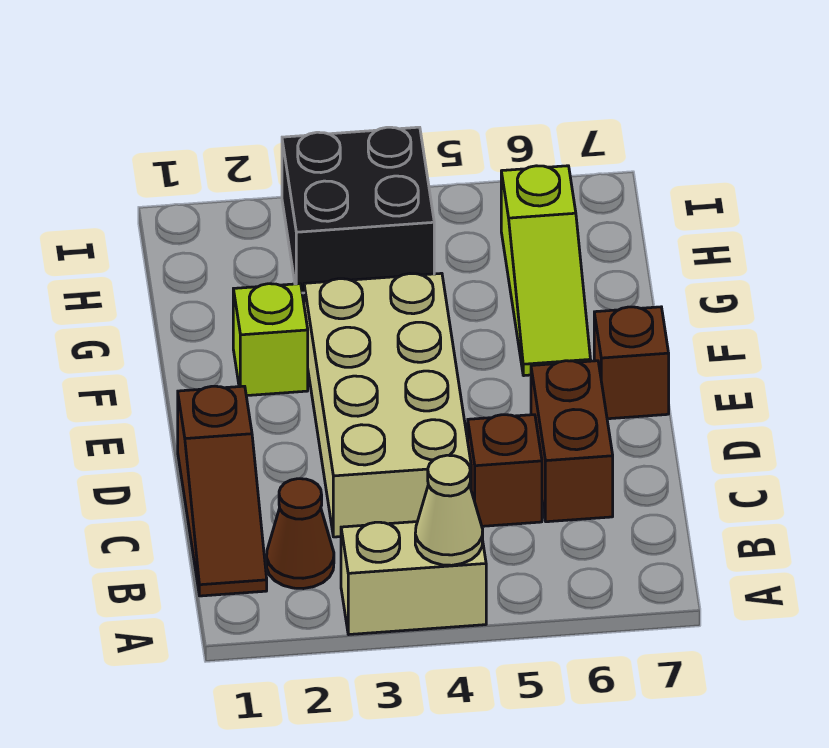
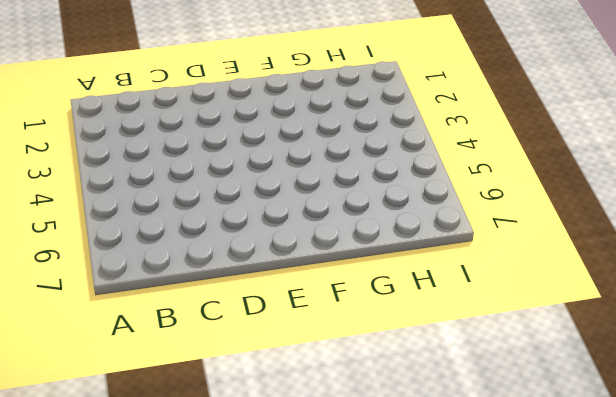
none -> tan brick A3:A4 level 1
none -> brown slope B1:D1 level 1 top D

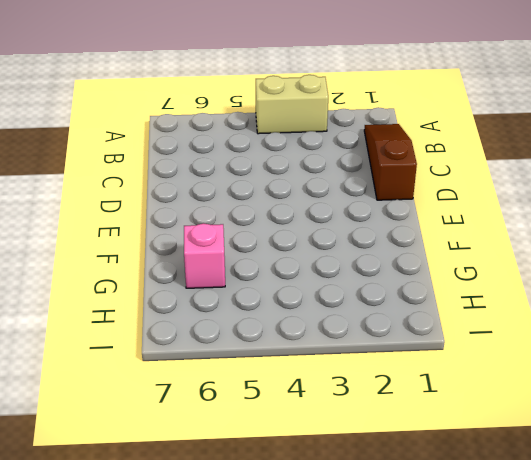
pink brick G6 level 1 -> lime slope F6:H6 level 1 top H
none -> brown cone B2 level 1
none -> tan brick C3:F4 level 1

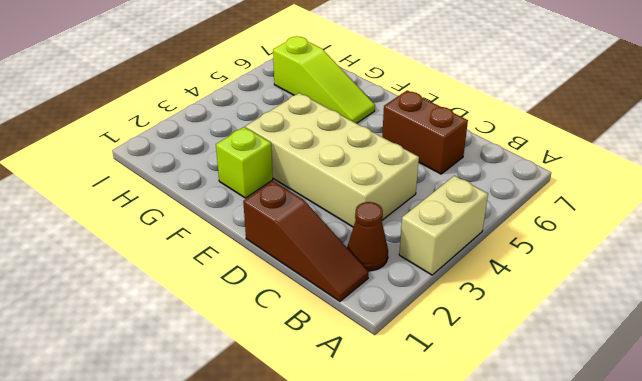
none -> brown brick C5 level 1
none -> brown brick E7 level 1

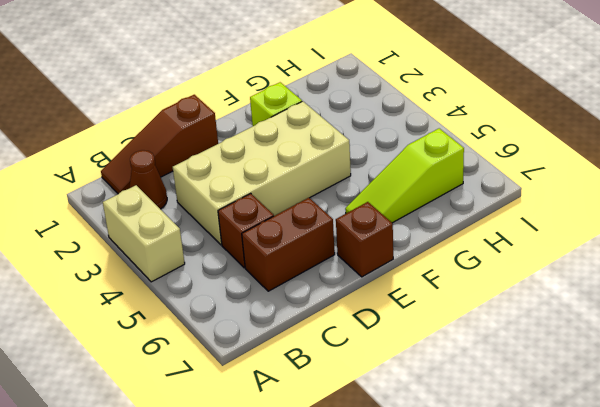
none -> black brick H3:I4 level 1
none -> tan cone A4 level 2

